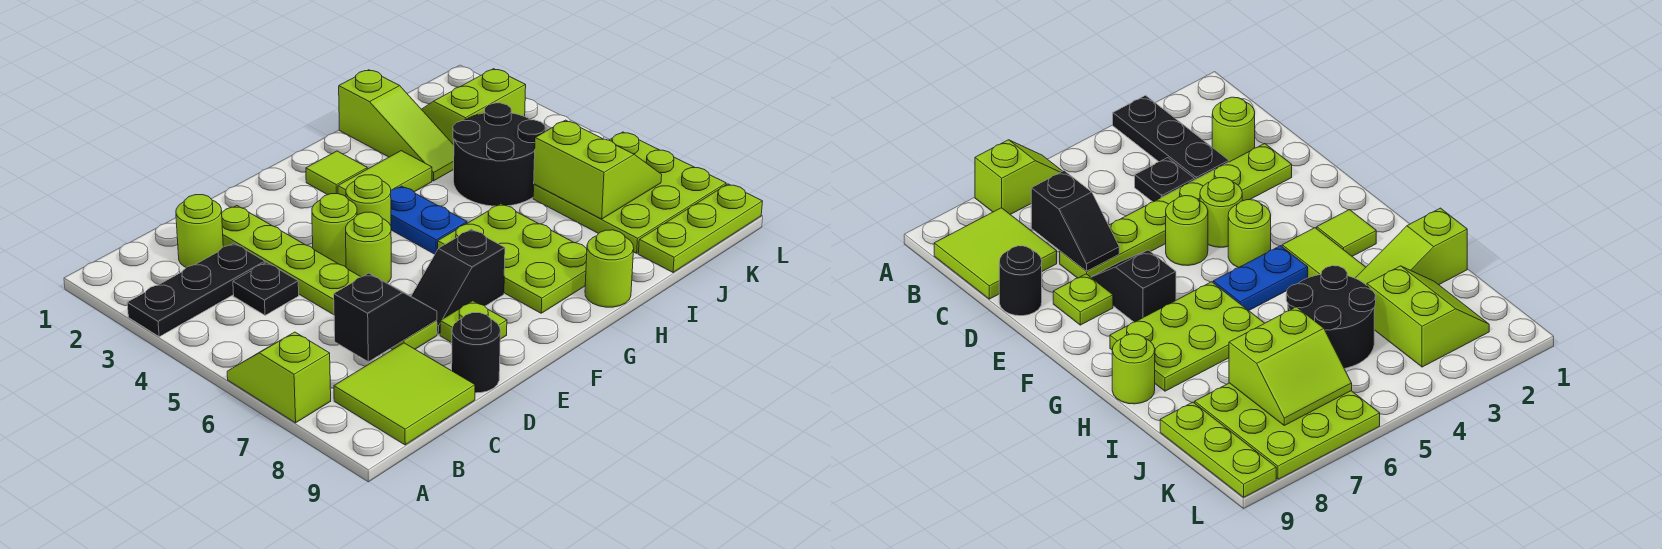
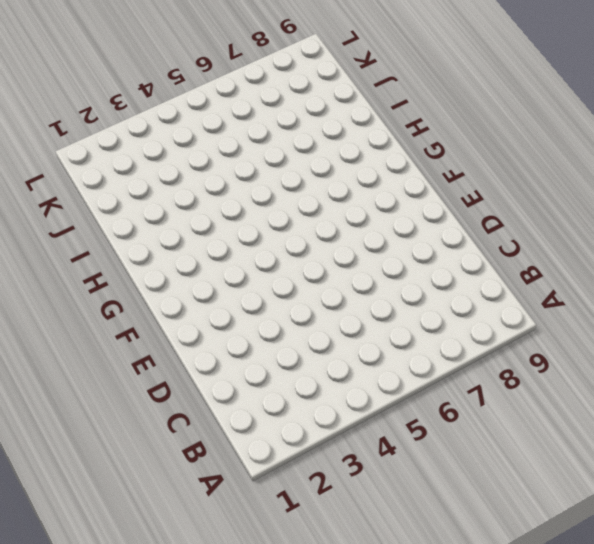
none -> black plate A3:C3 level 1
none -> lime slope A6:A7 level 1 top 7
none -> lime tile B8:C9 level 1

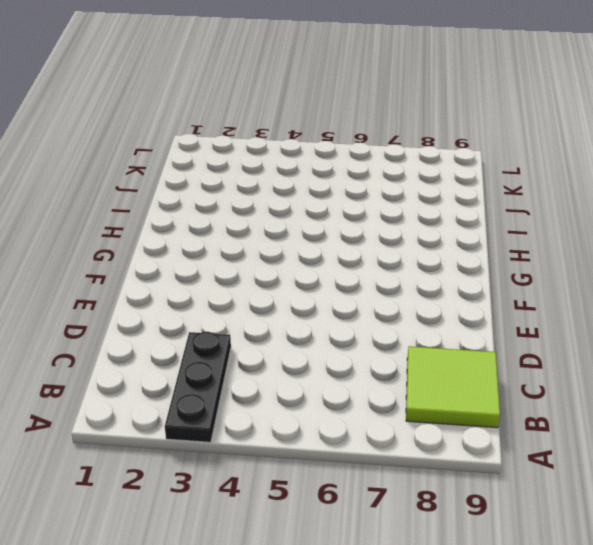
none -> lime slope A6:A7 level 1 top 7
none -> lime round brick C2 level 1
none -> black plate C4 level 1

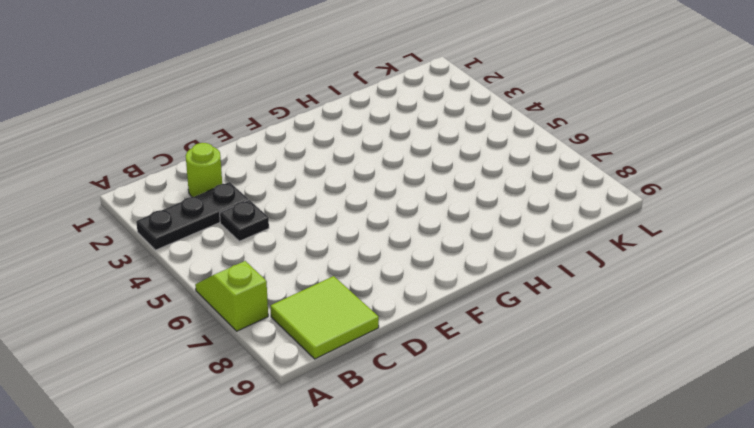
none -> lime plate D2:D7 level 1
none -> black round brick D9 level 1
none -> lime round brick E4 level 1

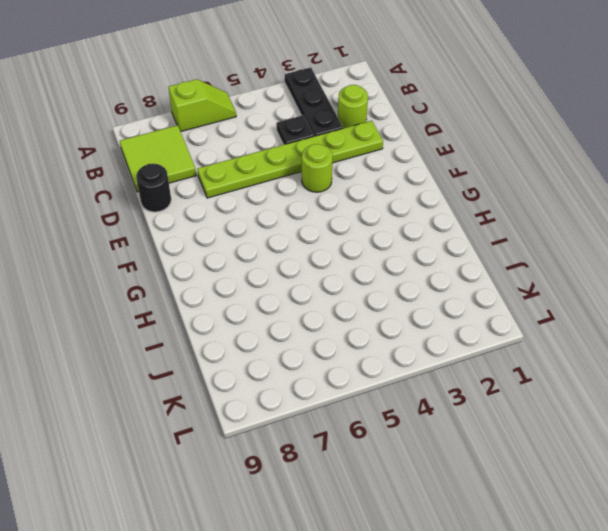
none -> lime round brick E5 level 1
none -> black slope E7:F7 level 1 top F
none -> lime plate E8 level 1

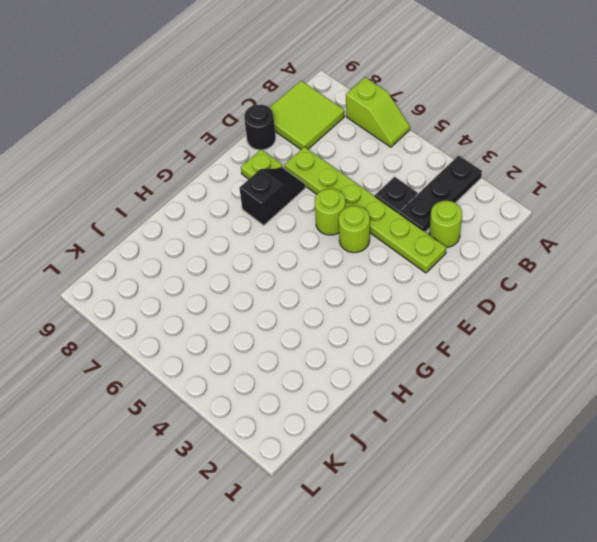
none -> lime round brick F4 level 1
none -> lime tile G2 level 1
none -> lime tile G3:H3 level 1

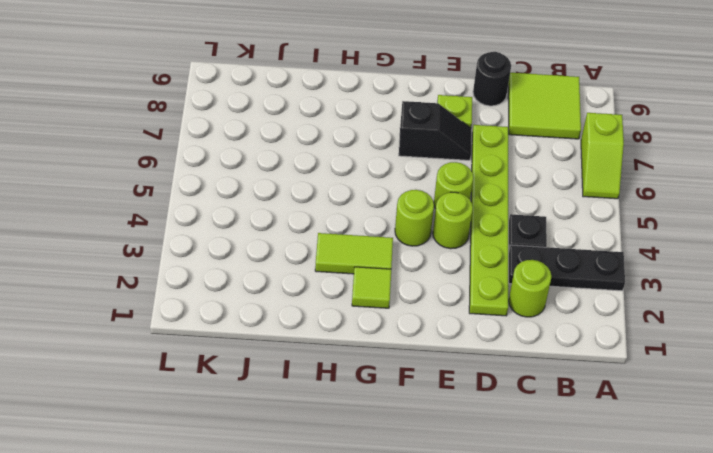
none -> blue plate G4:G5 level 1
none -> lime plate G6:H8 level 1
none -> lime round brick H9 level 1

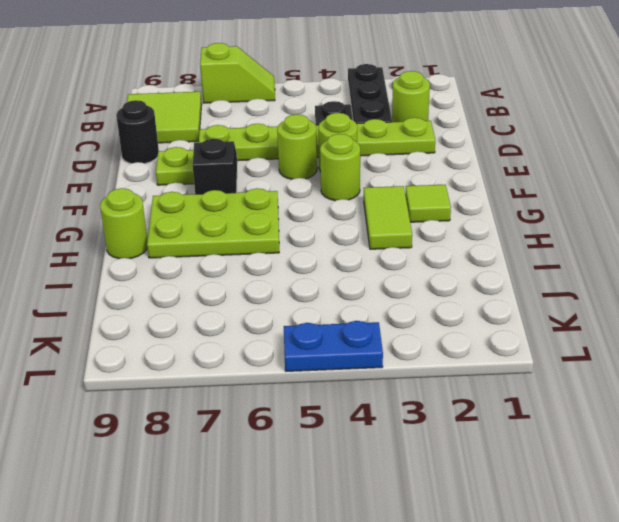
blue plate L4:L5 level 1 -> blue plate G4:G5 level 1
none -> lime slope I1:I3 level 1 top 1
none -> black round brick I4:J5 level 1
none -> lime slope J2:K3 level 1 top 3

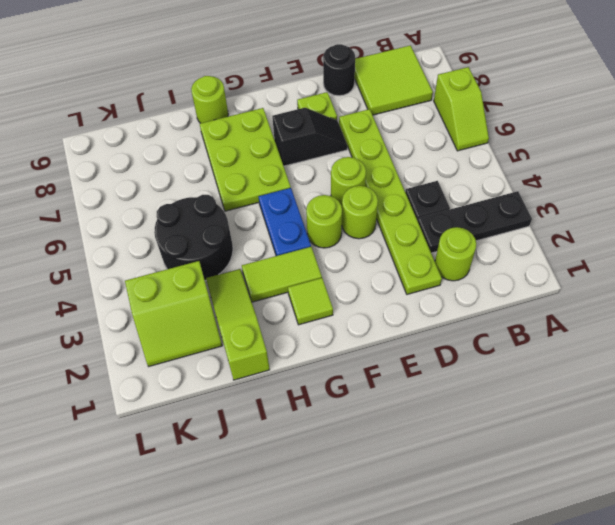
none -> lime plate J6:L8 level 1
none -> lime plate J9:L9 level 1
none -> black slope C7:D7 level 2 top C

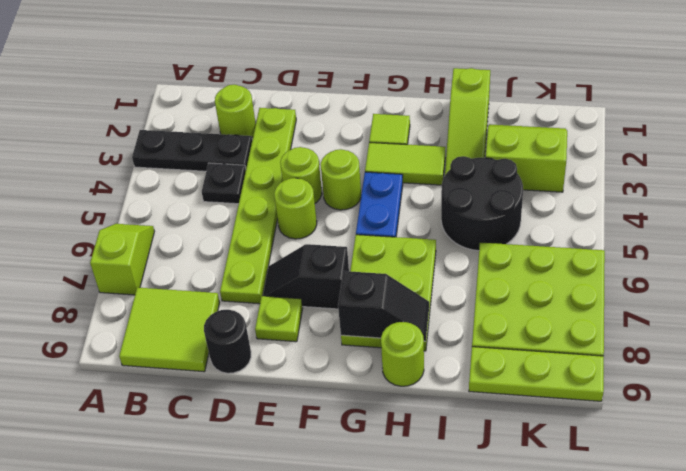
black slope G8:H8 level 2 top G -> black slope C7:D7 level 2 top C
none -> lime slope J6:K7 level 2 top J

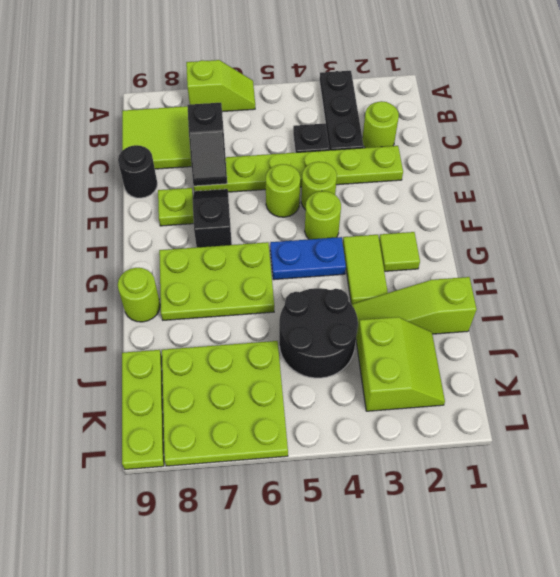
none -> lime slope J6:K7 level 2 top J

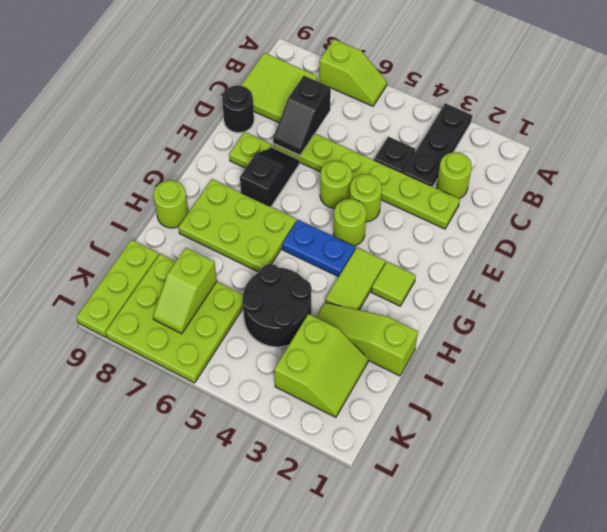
lime slope J7:K7 level 2 top J -> lime slope J6:K7 level 2 top J

